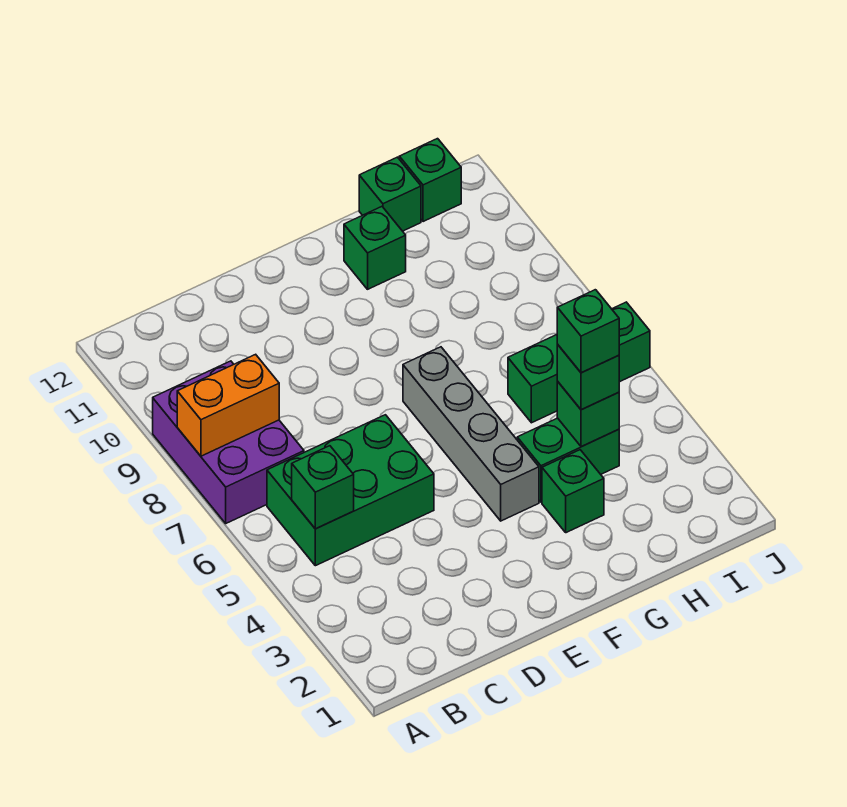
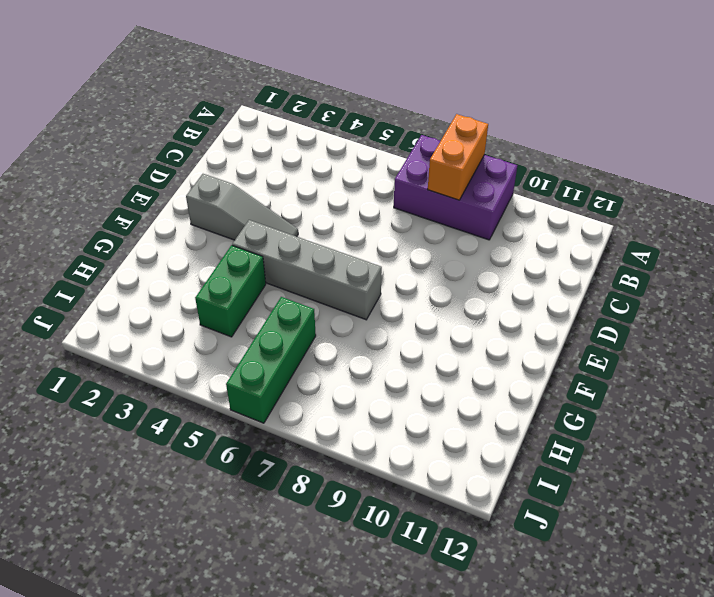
grey slope E2:E4 level 1 top 2 -> none
none -> green brick B5:D6 level 1
none -> green brick G3 level 1
none -> green brick G11 level 1

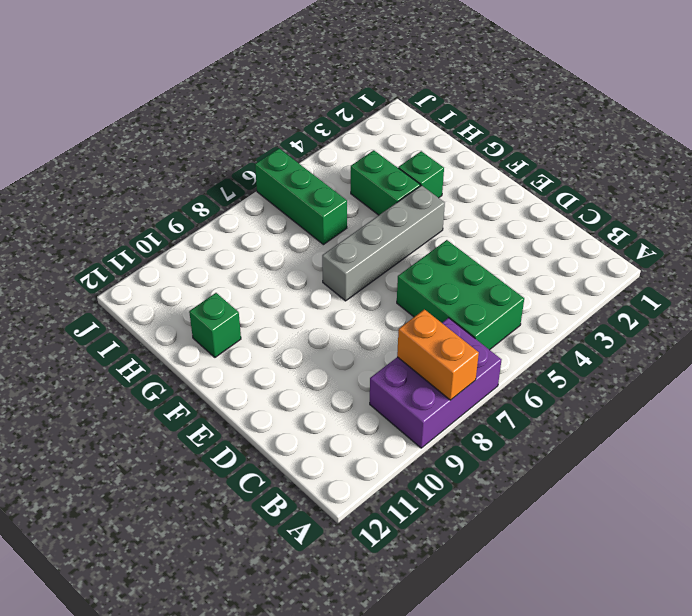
none -> green brick H12 level 1
none -> green brick I12 level 1
none -> green brick B5 level 2

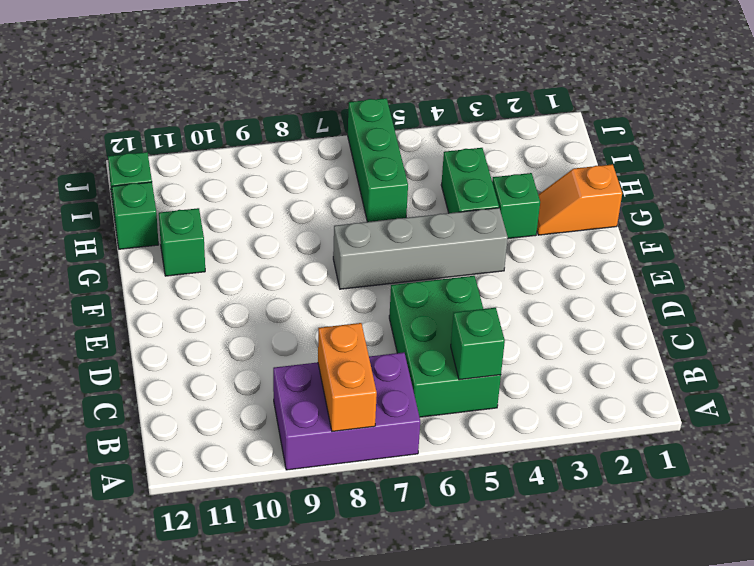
orange slope G1:G2 level 1 top 1 -> none
none -> green brick H4 level 2
none -> green brick H4 level 3
none -> green brick H4 level 4

